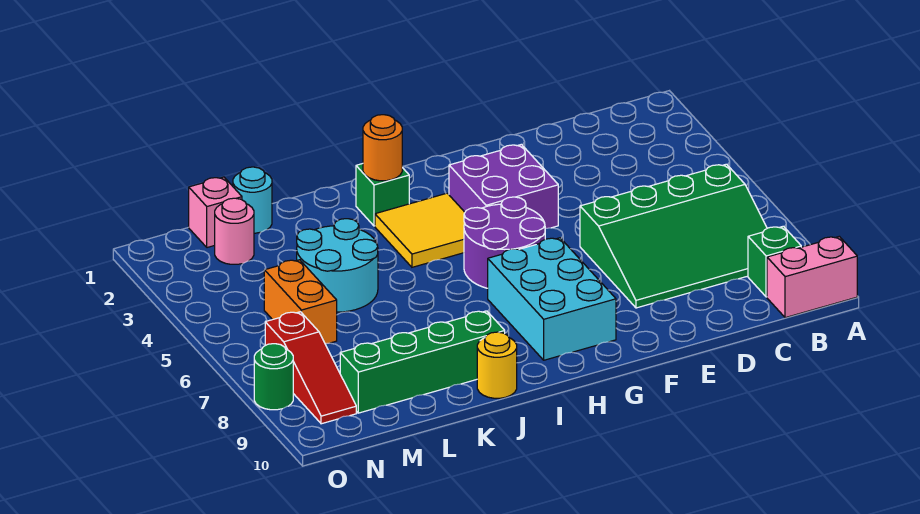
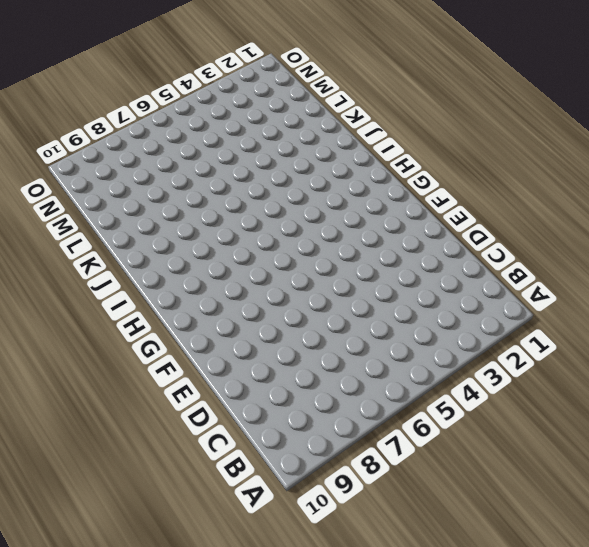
none -> pink brick A10:B10 level 1
none -> green slope B6:E8 level 1 top 6
none -> green brick B9 level 1

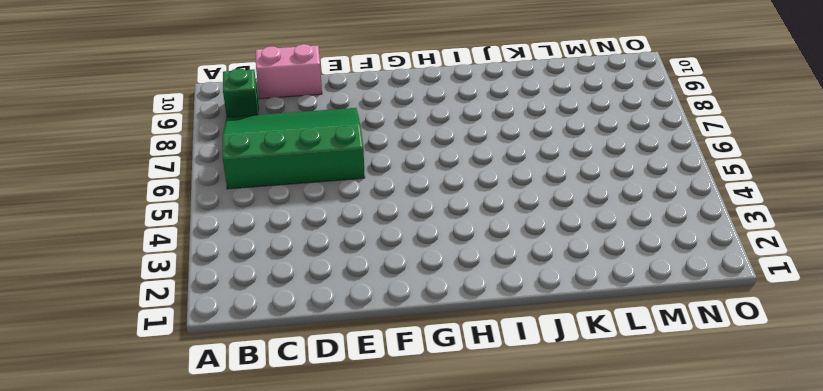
pink brick C10:D10 level 1 -> pink brick A10:B10 level 1
none -> purple brick F3:G4 level 1
none -> purple round brick G5:H6 level 1
none -> cyan brick G7:H9 level 1

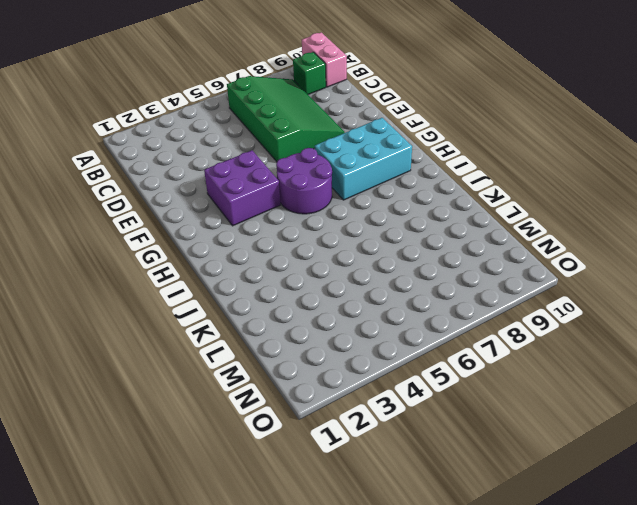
none -> yellow tile H3:I4 level 1
none -> green brick I2 level 1
none -> green brick J9:M9 level 1

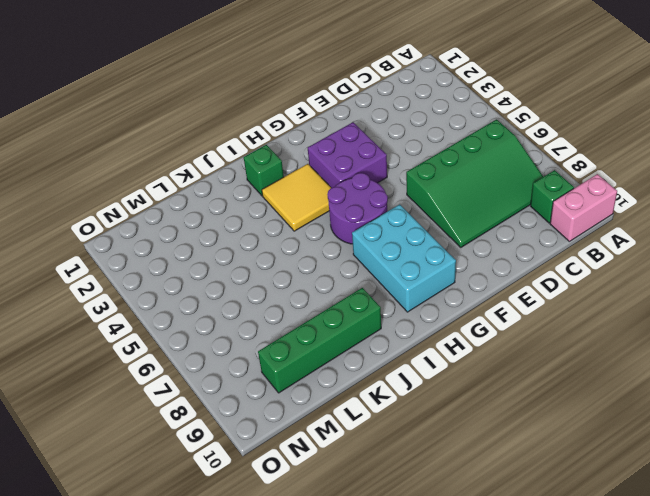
none -> yellow round brick J10 level 1
none -> cyan round brick K4:L5 level 1
none -> cyan round brick L1 level 1

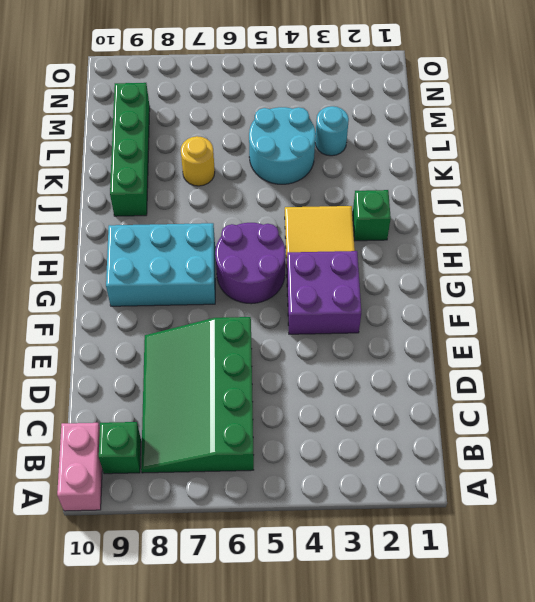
yellow round brick K7 level 1 -> yellow round brick J10 level 1
cyan round brick L3 level 1 -> cyan round brick L1 level 1
none -> pink brick M1 level 1
none -> pink round brick M2 level 1
none -> orange brick M5:M6 level 1

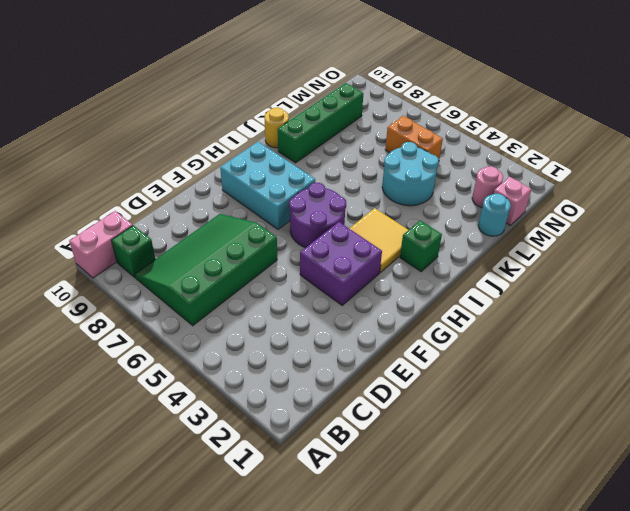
none -> red slope N7:N9 level 1 top 7
none -> green round brick O8 level 1
none -> orange round brick I2 level 2

